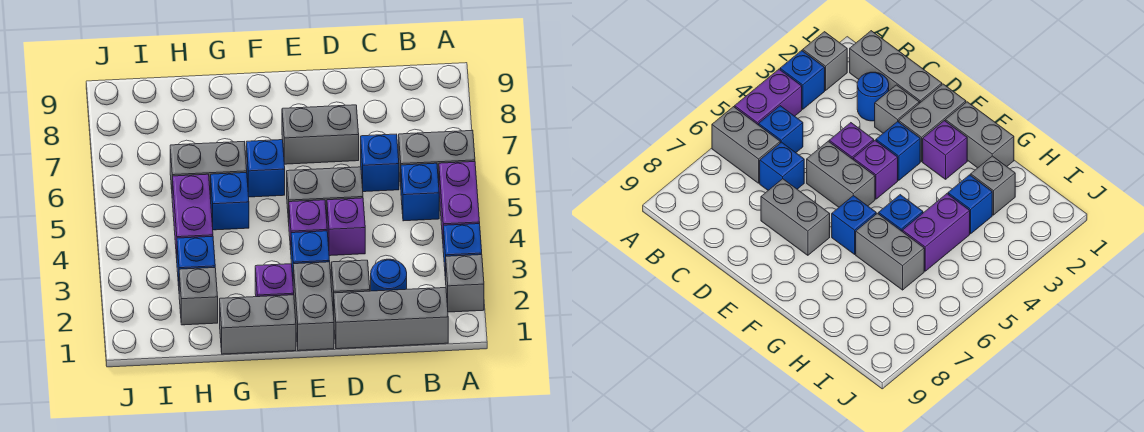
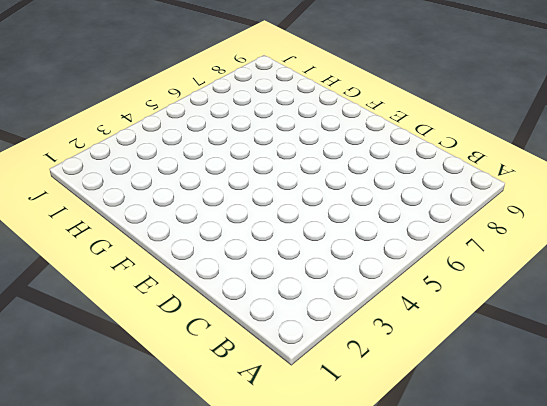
none -> grey brick A2 level 1
none -> blue brick A3 level 1
none -> purple brick A4:A5 level 1

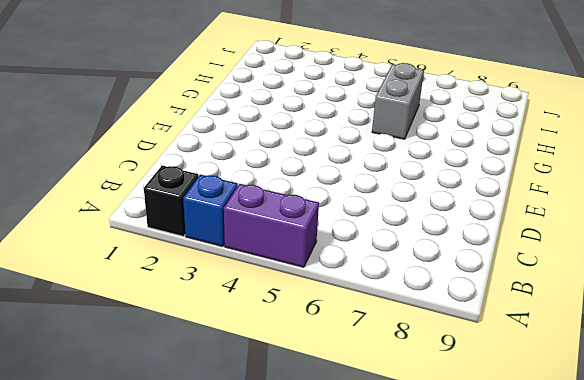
black brick A2 level 1 -> grey brick A2 level 1
none -> grey brick A6:B6 level 1
none -> grey brick B1:D1 level 1
none -> blue brick B5 level 1

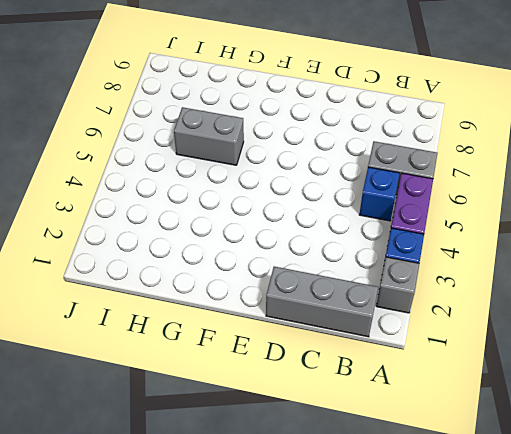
none -> blue round brick C2 level 1
none -> blue brick C6 level 1
none -> grey brick D2 level 1

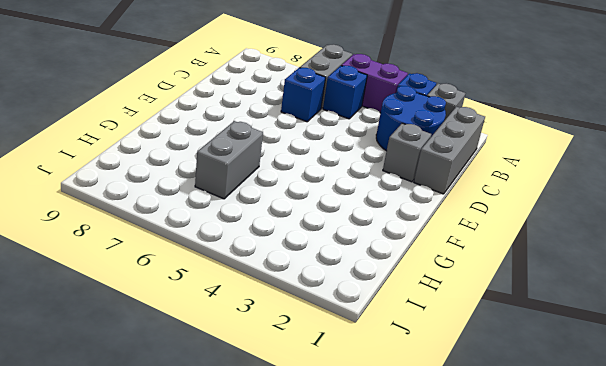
blue round brick B2:C3 level 1 -> blue round brick C2 level 1
none -> purple brick D4 level 1
none -> grey brick D5:E5 level 1
none -> grey brick D7:E7 level 1

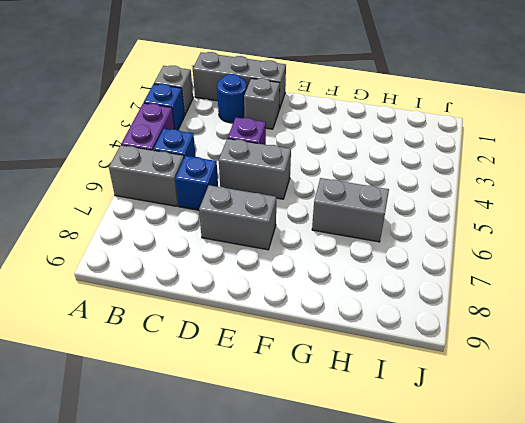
none -> grey brick E1:E2 level 1
none -> blue brick E3 level 1
none -> purple brick E4 level 1

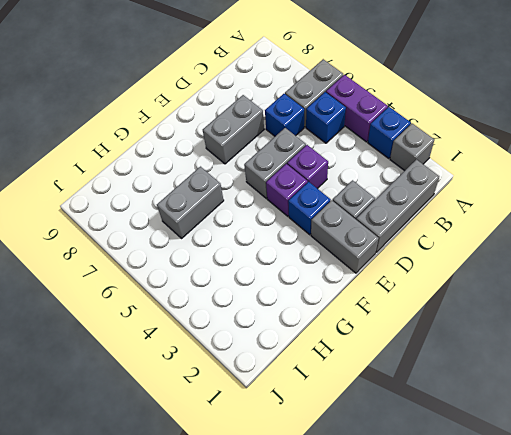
none -> blue round brick C2 level 1
none -> grey brick F1:G1 level 1
none -> purple brick F2 level 1

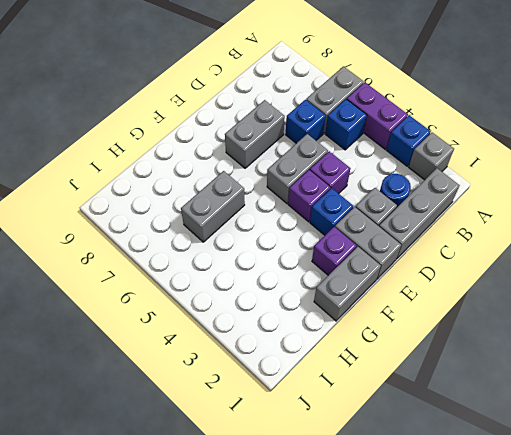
none -> blue brick F6 level 1
none -> blue brick G5 level 1
none -> grey brick H2 level 1

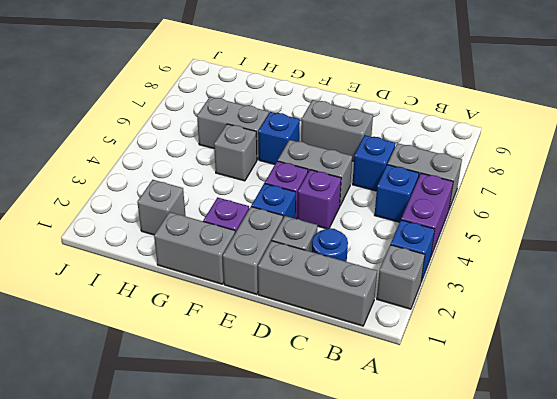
grey brick G5 level 1 -> blue brick G5 level 1
none -> blue brick H3 level 1
none -> purple brick H4:H5 level 1

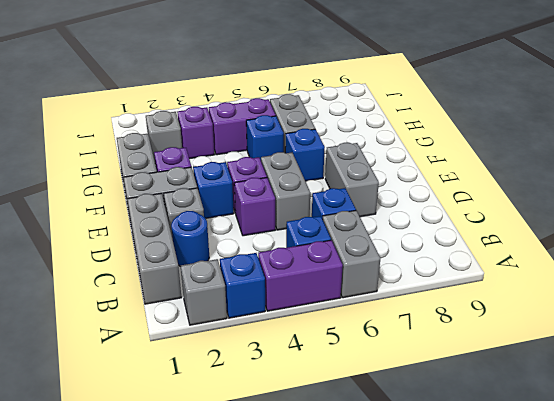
purple brick H3 level 1 -> blue brick H3 level 1

